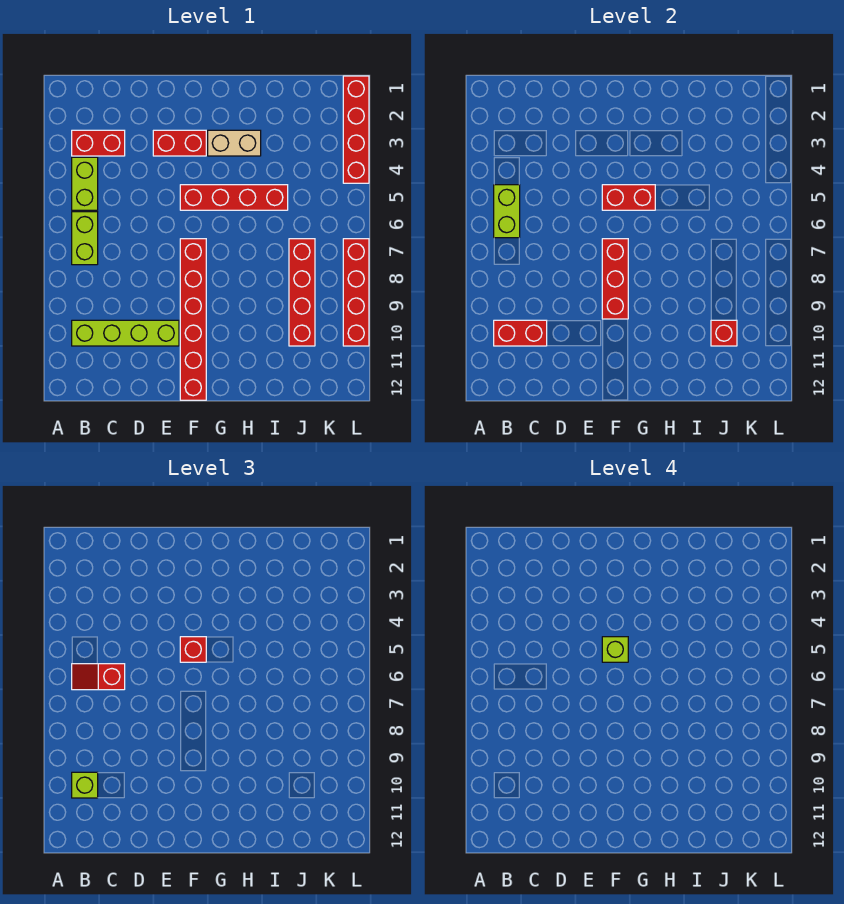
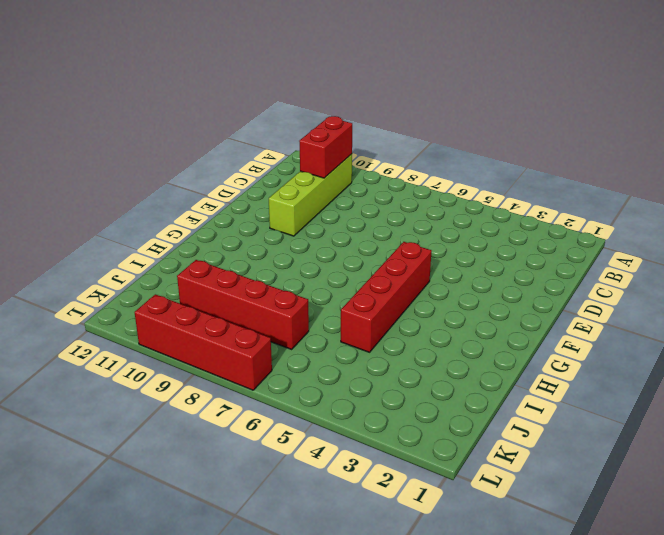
none -> red brick B3:C3 level 1
none -> lime brick B4:B5 level 1
none -> lime brick B6:B7 level 1

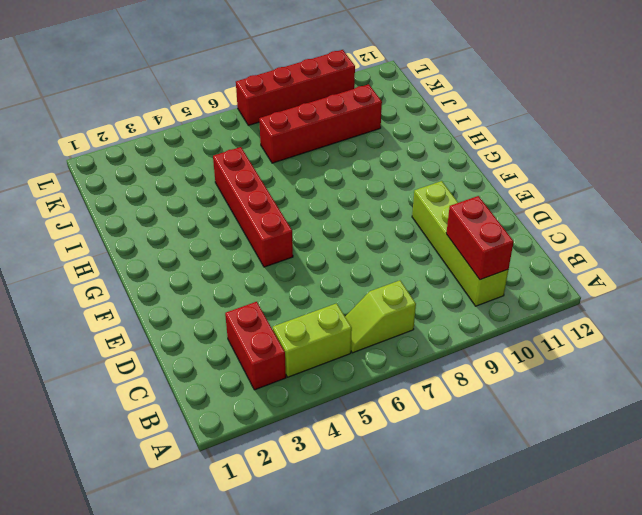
lime slope B6:B7 level 1 top 7 -> lime brick B6:B7 level 1
none -> red brick E3:F3 level 1
none -> red brick F7:F12 level 1
none -> tan brick G3:H3 level 1

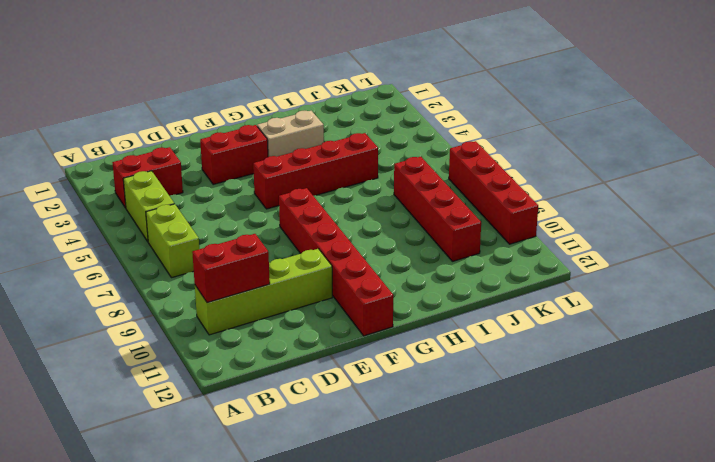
none -> red brick L1:L4 level 1
none -> lime brick B5:B6 level 2
none -> red brick F5:G5 level 2

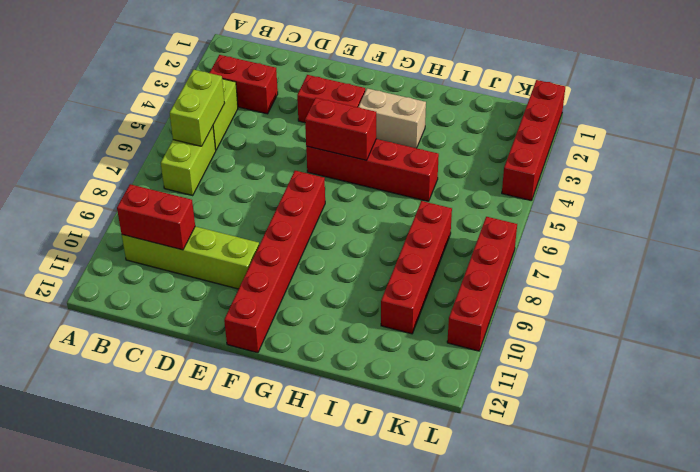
none -> red brick F7:F9 level 2
none -> red brick J10 level 2
none -> red slope B6:C6 level 3 top C

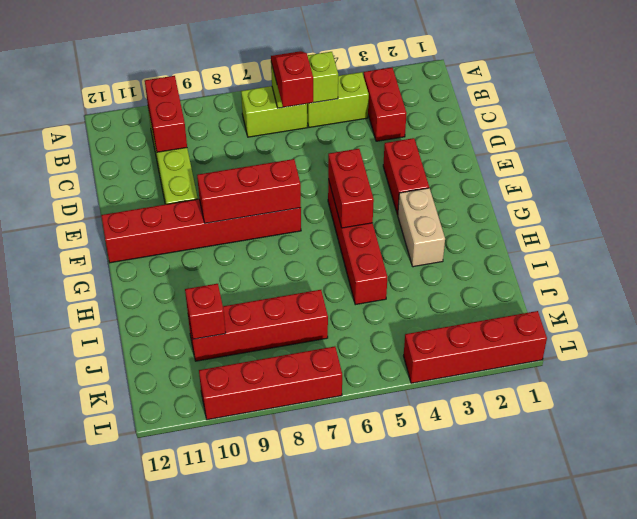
none -> lime brick B10 level 3
none -> red brick F5 level 3
none -> lime brick F5 level 4

